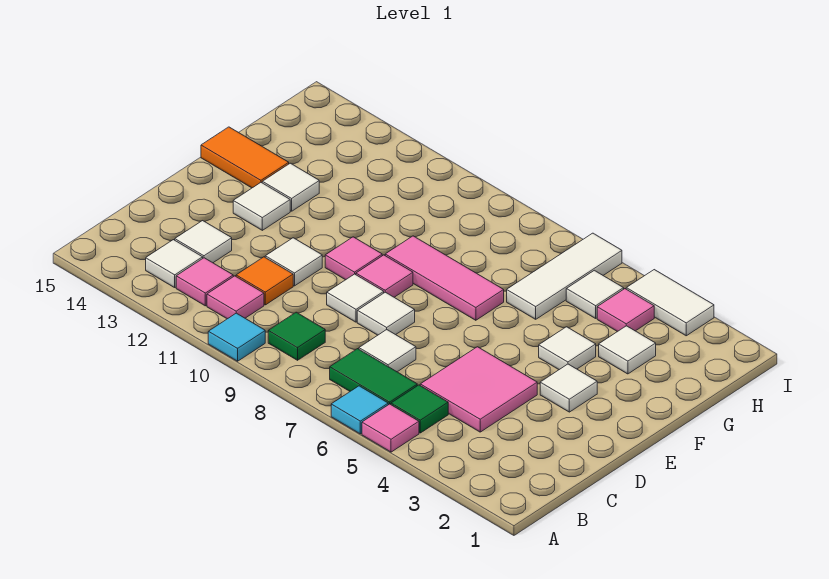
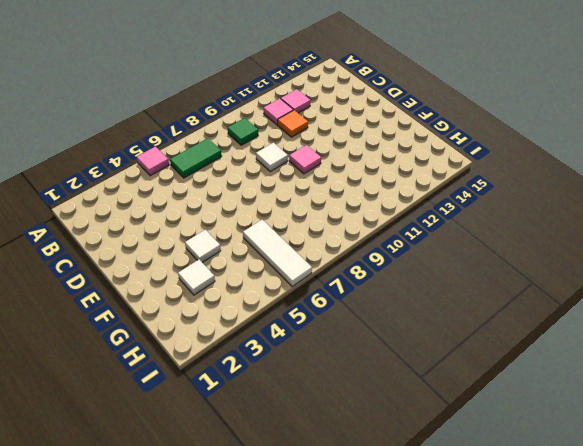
none -> cyan tile A6 level 1
none -> cyan tile A10 level 1
none -> green tile B5 level 1

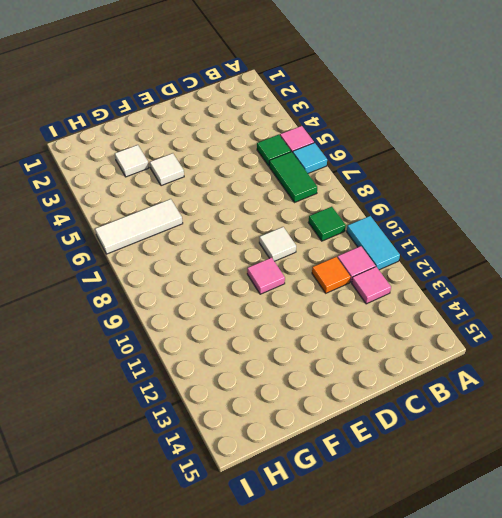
cyan tile A10:A11 level 1 -> cyan tile A10 level 1
none -> white tile B13 level 1
none -> pink tile C4:D5 level 1
none -> white tile C7 level 1

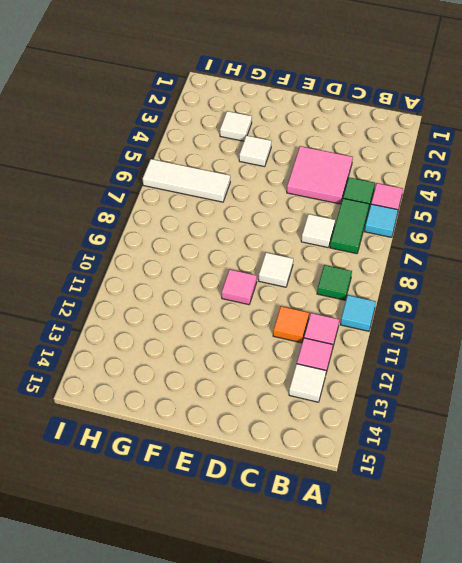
none -> white tile C13 level 1
none -> white tile D8 level 1
none -> white tile D11 level 1

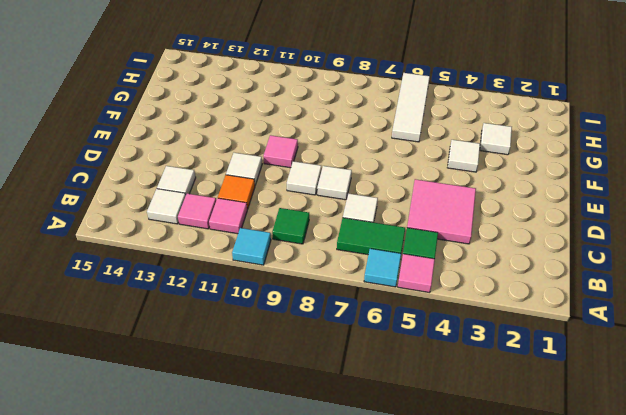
none -> white tile E3 level 1
none -> pink tile E9 level 1
none -> white tile E13 level 1

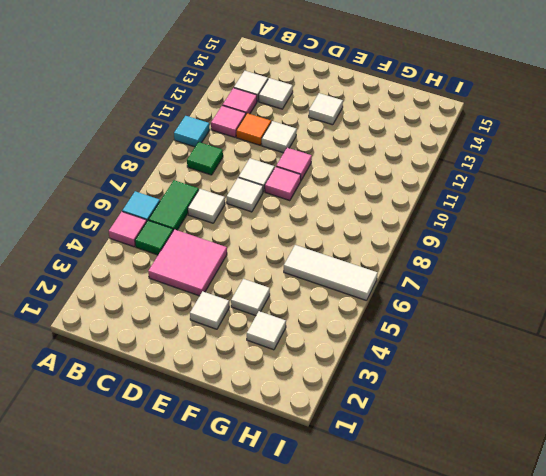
none -> pink tile F7:F9 level 1
none -> white tile F13 level 1
none -> orange tile F14:F15 level 1

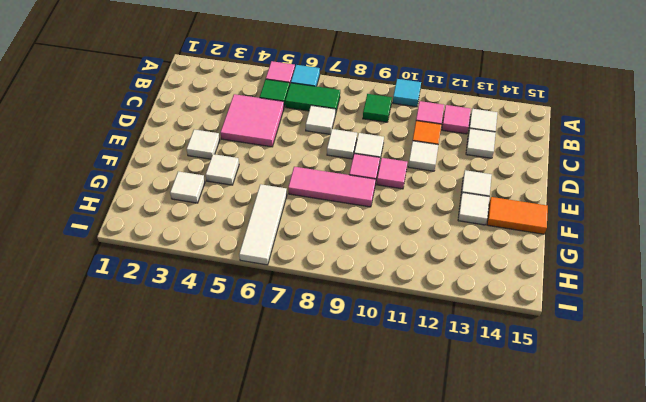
none -> pink tile H4 level 1
none -> white tile H5 level 1
none -> white tile I3:I4 level 1

